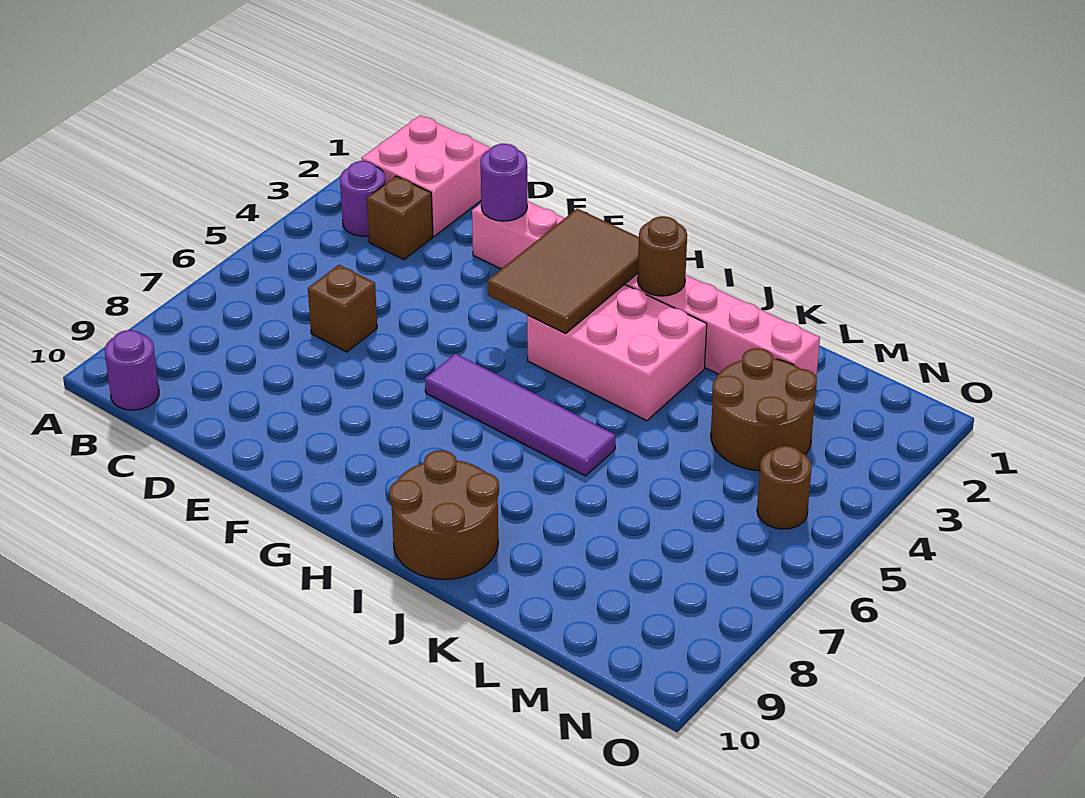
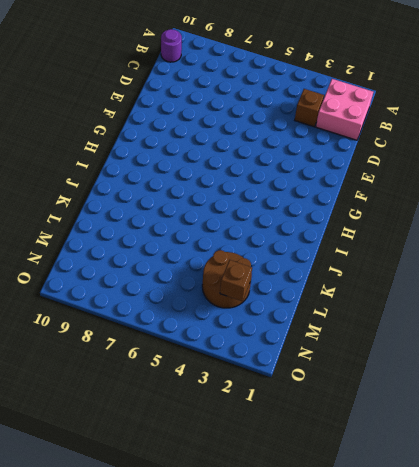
brown brick M3 level 2 -> brown brick D6 level 1
none -> purple round brick B3 level 1
none -> pink brick E2:L2 level 1
none -> purple tile G6:J6 level 1

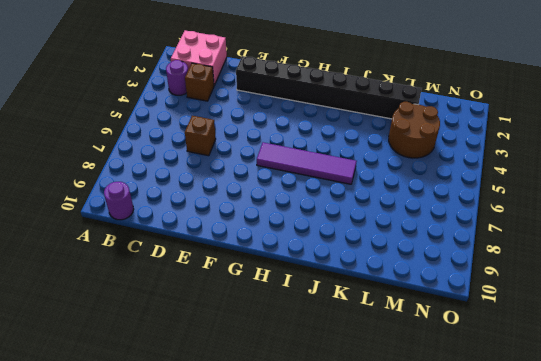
black brick E2:L2 level 1 -> pink brick E2:L2 level 1
none -> pink brick H3:J4 level 1
none -> brown round brick I9:J10 level 1
none -> brown round brick N5 level 1

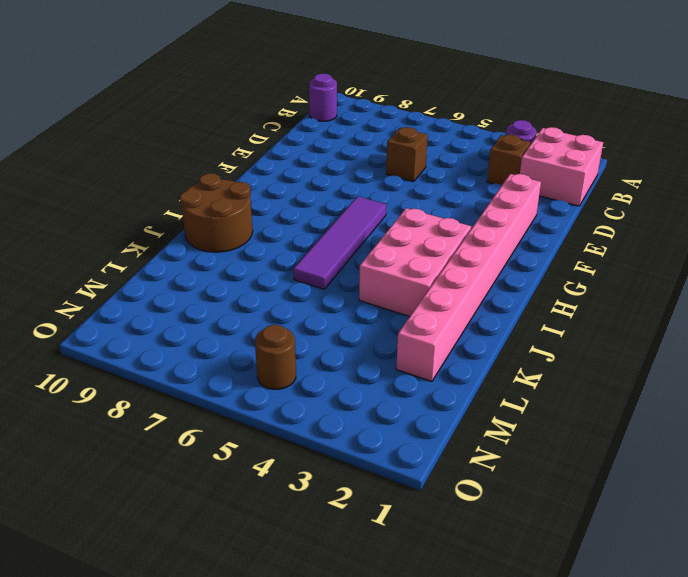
none -> brown round brick L3:M4 level 1
none -> purple round brick E2 level 2
none -> brown tile G2:H4 level 2

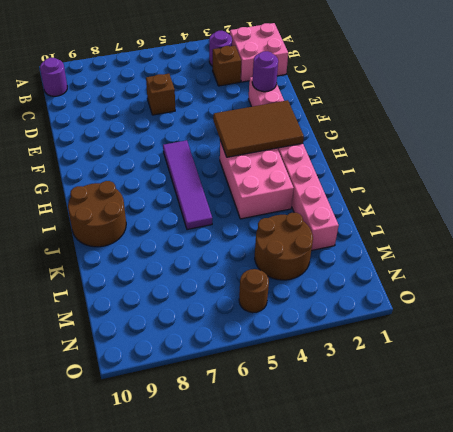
none -> brown round brick I2 level 2

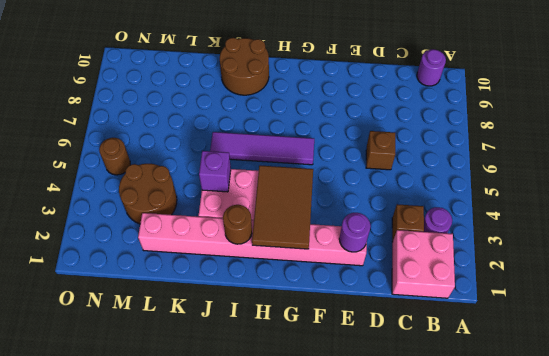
purple brick J4 level 2 -> none

